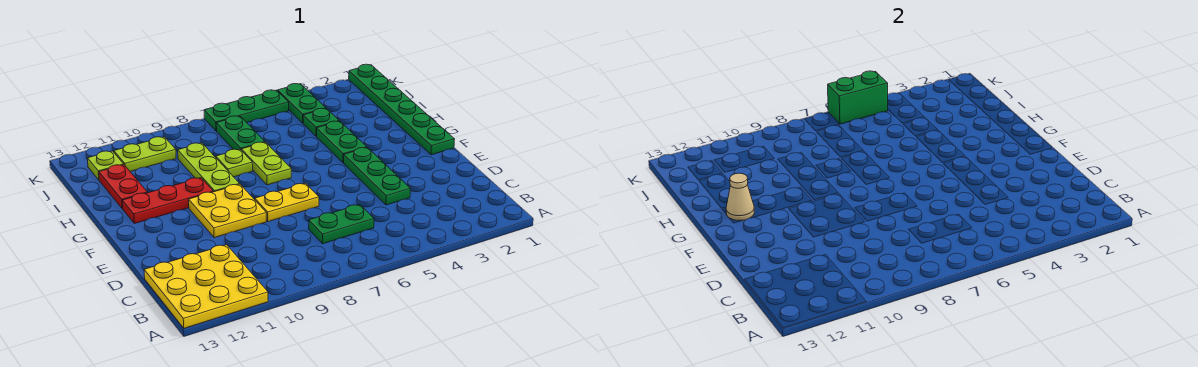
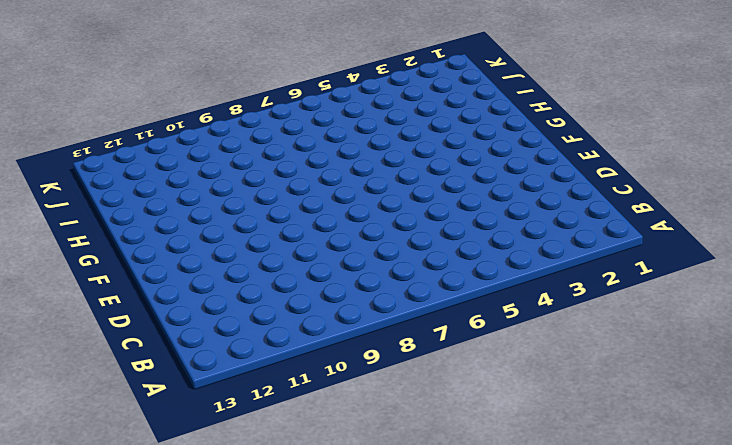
none -> yellow plate A11:C13 level 1
none -> green plate C6:C7 level 1
none -> green plate D4:F4 level 1

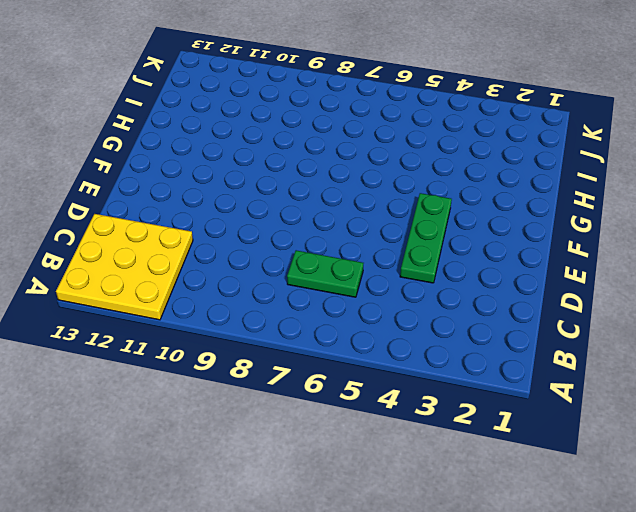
none -> yellow plate E7:E8 level 1
none -> yellow plate E9:F10 level 1
none -> green plate F1:K1 level 1

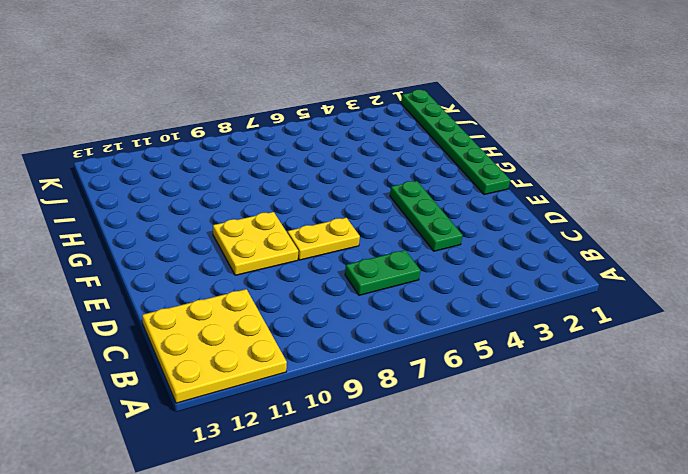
none -> green plate G4:H4 level 1
none -> lime plate G7:H7 level 1
none -> lime plate G9:I9 level 1

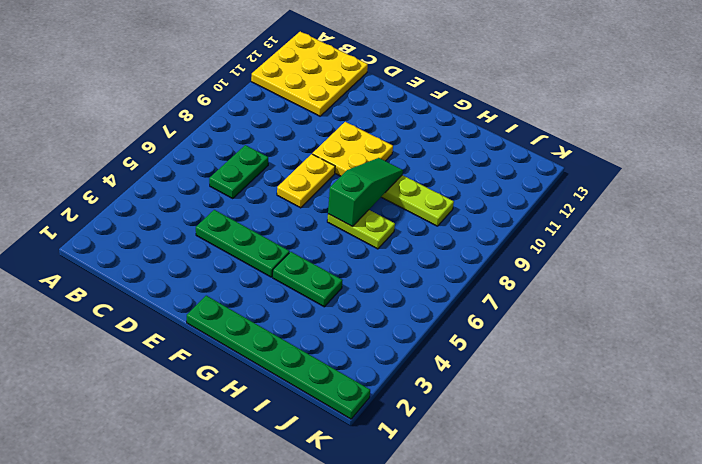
green slope G7:G9 level 2 top 7 -> none
none -> red plate G10:G12 level 1
none -> lime plate H8 level 1
none -> red plate H12:I12 level 1

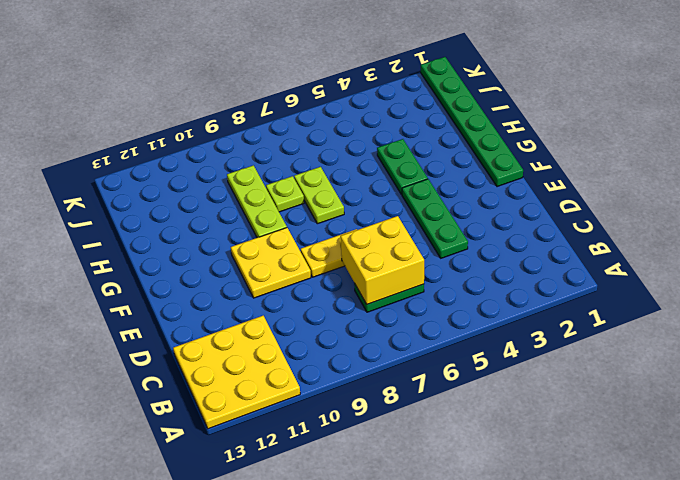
yellow brick C6:D7 level 2 -> none
none -> red plate G10:G12 level 1
none -> red plate H12:I12 level 1
none -> green plate I4 level 1

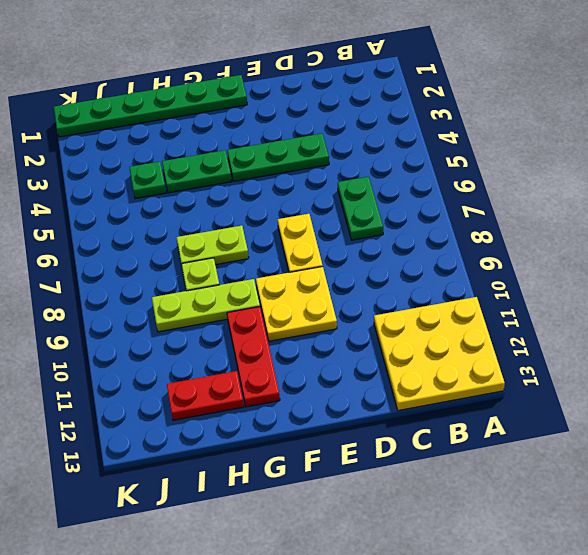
none -> green plate I7:J7 level 1
none -> green plate J4:K4 level 1
none -> lime plate J10:J11 level 1

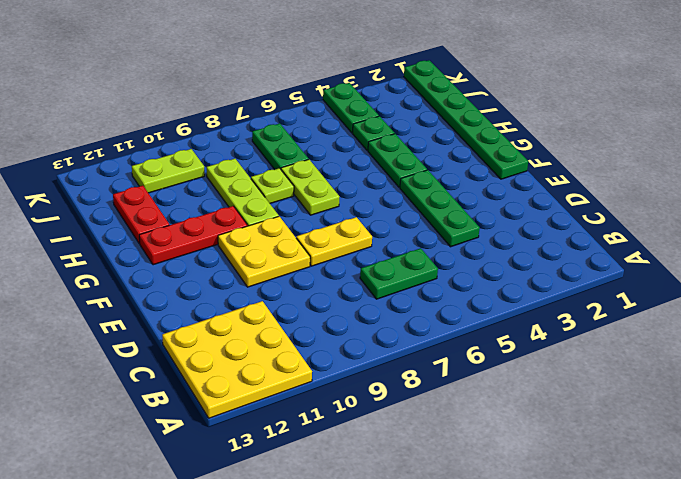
none -> lime plate J12 level 1
none -> green plate K5:K7 level 1
none -> tan cone G12 level 2

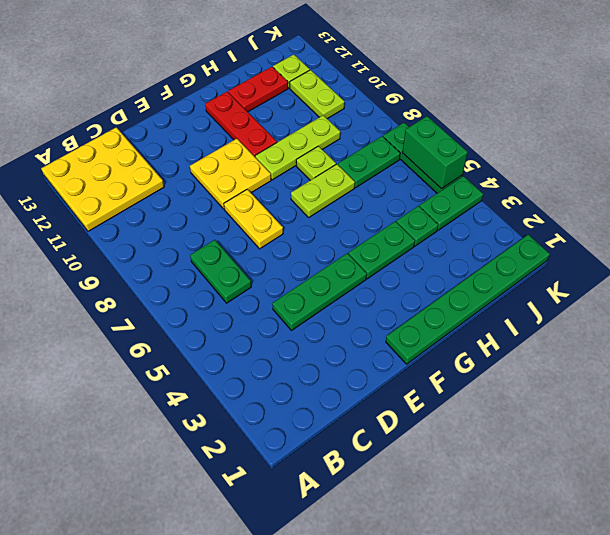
none -> tan cone G12 level 2

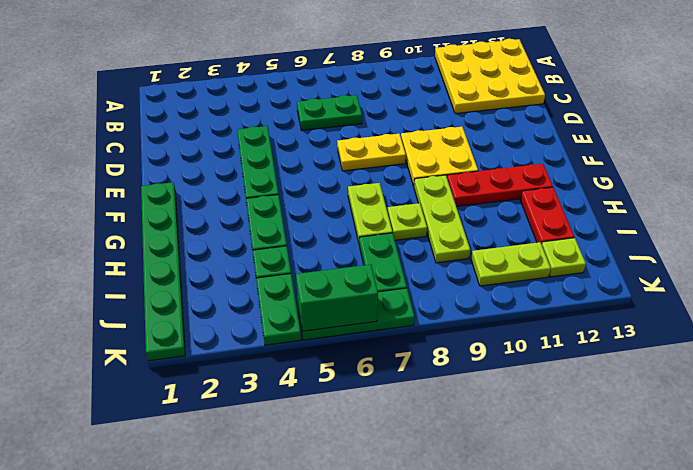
none -> tan cone G12 level 2

